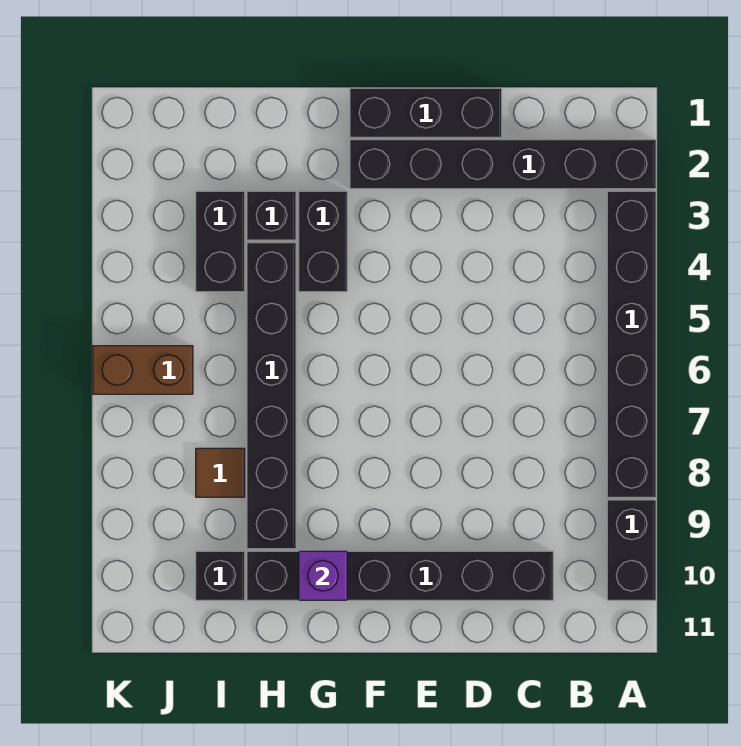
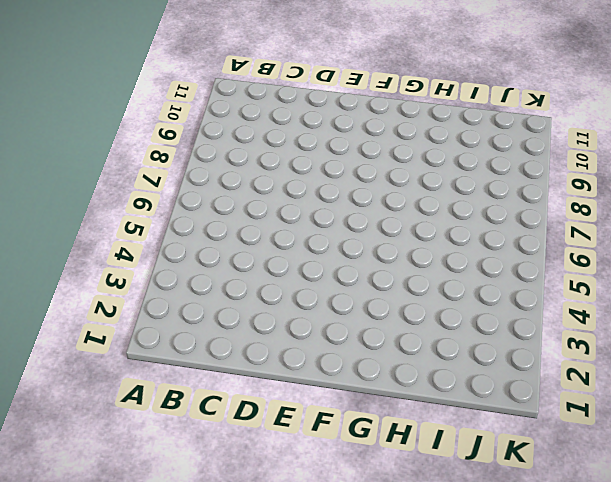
none -> black brick A2:F2 level 1
none -> black brick A3:A8 level 1
none -> black brick A9:A10 level 1

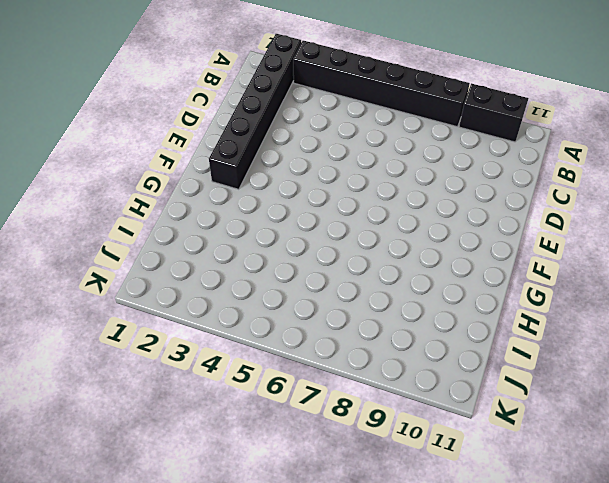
none -> black brick C10:H10 level 1
none -> black brick D1:F1 level 1
none -> black brick G3:G4 level 1

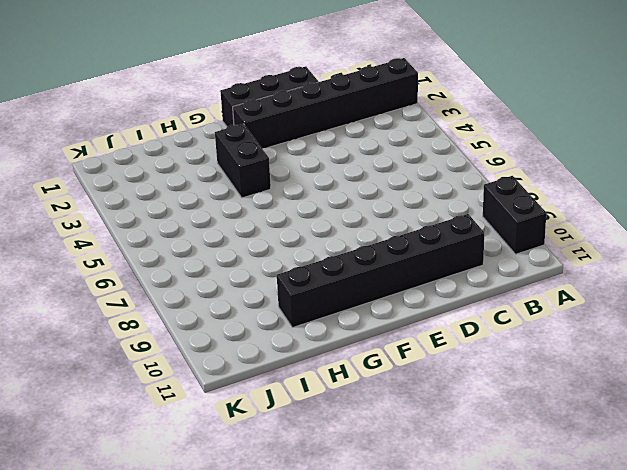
none -> black brick A3:A8 level 1
none -> black brick H3 level 1
none -> black brick H4:H9 level 1

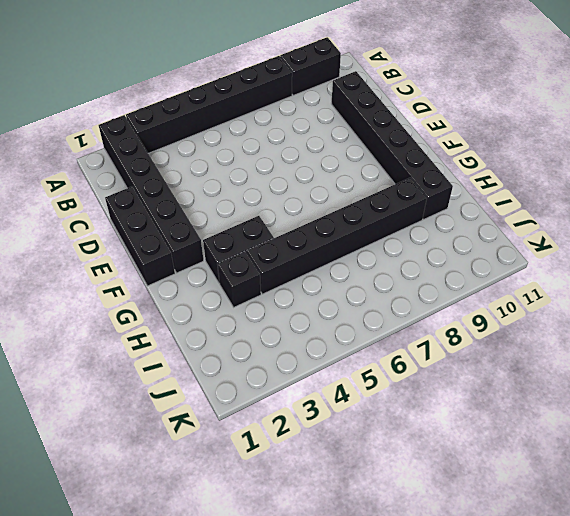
none -> black brick I3:I4 level 1
none -> brown tile I8 level 1
none -> black brick I10 level 1

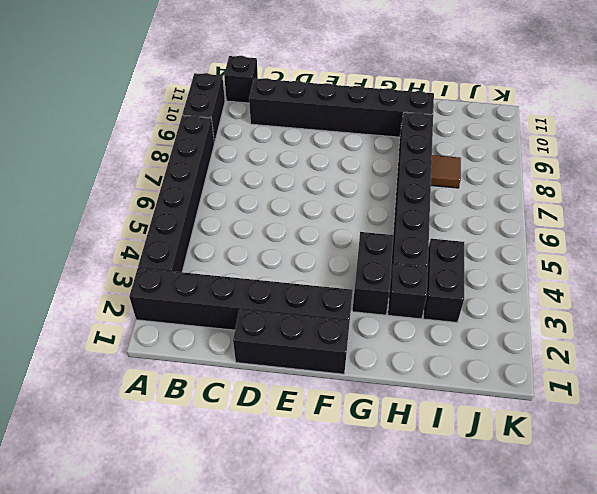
black brick B11 level 1 -> black brick I10 level 1
none -> brown brick J6:K6 level 1
none -> purple brick G10 level 2

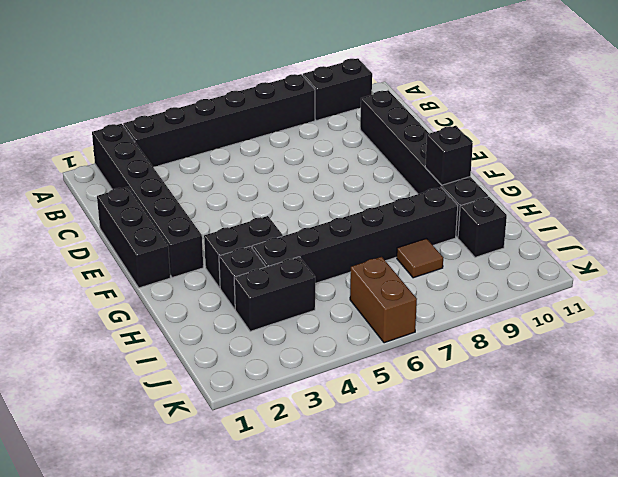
black brick G10 level 2 -> purple brick G10 level 2

